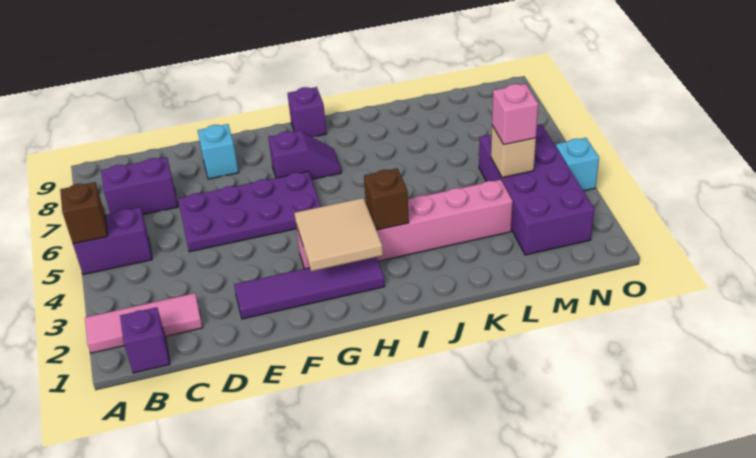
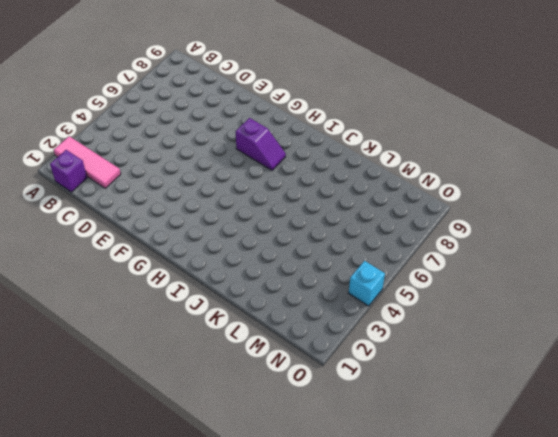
none -> purple brick A5:B5 level 1
none -> purple brick B7:C7 level 1
none -> purple plate D5:G6 level 1

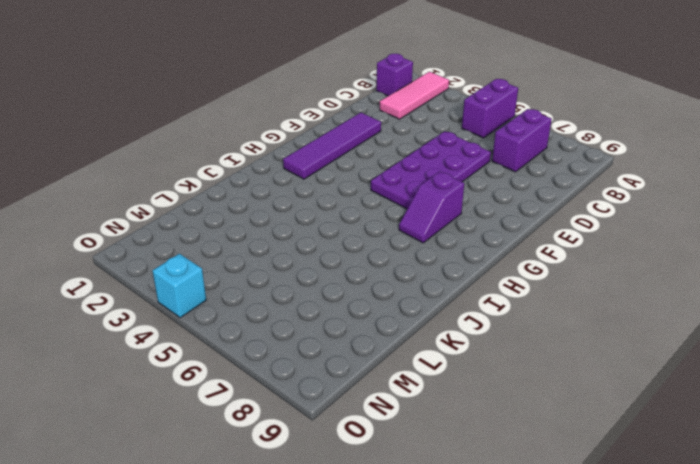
none -> cyan brick E8 level 1
none -> pink brick G3:L3 level 1
none -> purple brick H9 level 1

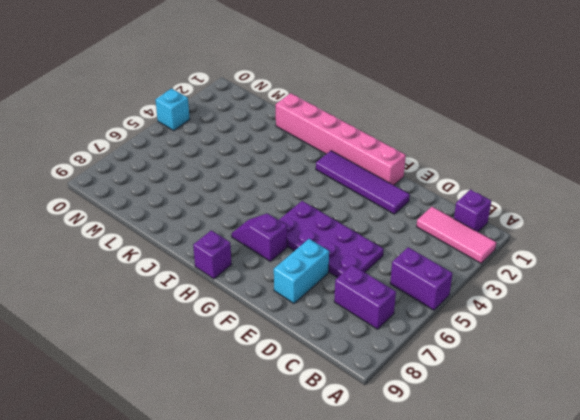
cyan brick E7:E8 level 1 -> cyan brick E8 level 1
pink brick F1:K1 level 1 -> pink brick G3:L3 level 1
none -> purple brick M2:N5 level 1
none -> brown brick A5 level 2
none -> tan tile G2:H3 level 2

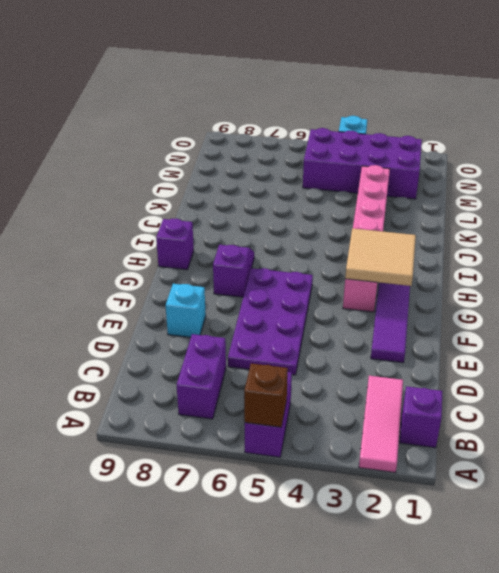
none -> brown brick I3 level 2
none -> tan brick M4 level 2
none -> pink brick M4 level 3

